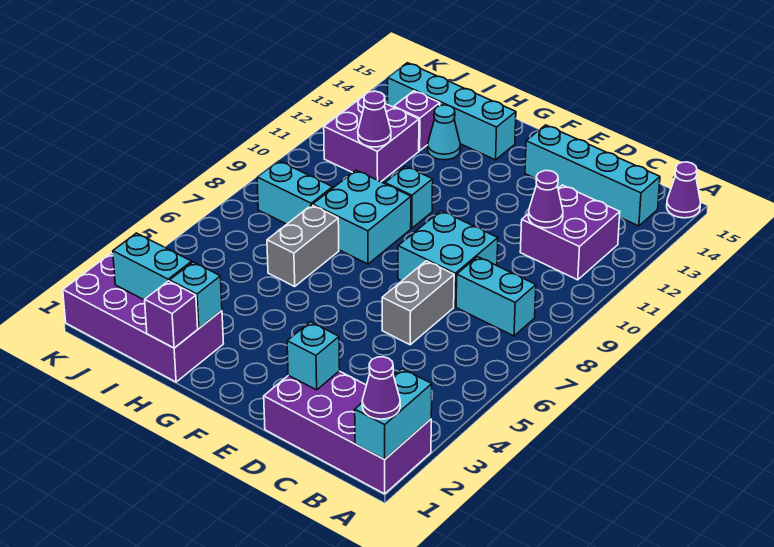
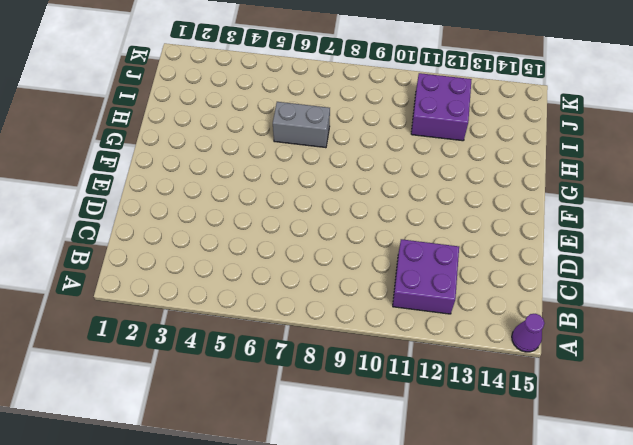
none -> purple brick A1:D2 level 1
none -> cyan brick B8:C8 level 1
none -> cyan brick B14:E14 level 1

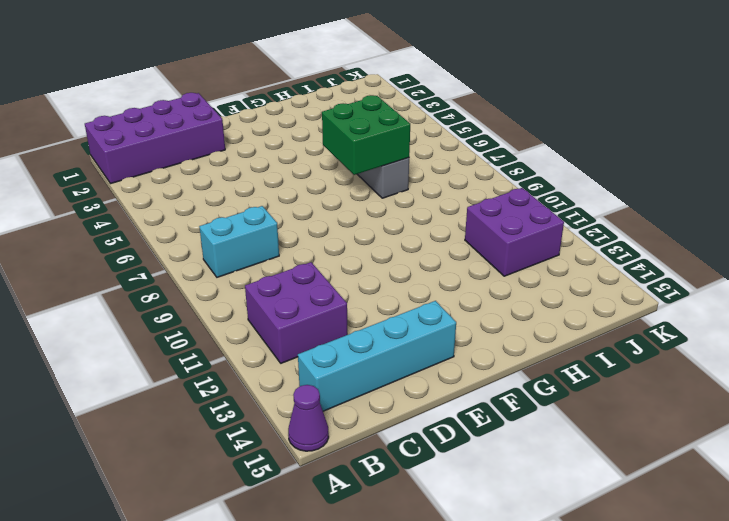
green brick G6:H7 level 2 -> none
none -> grey brick D6:D7 level 1
none -> cyan brick D8:E9 level 1
none -> cyan brick G8:H9 level 1

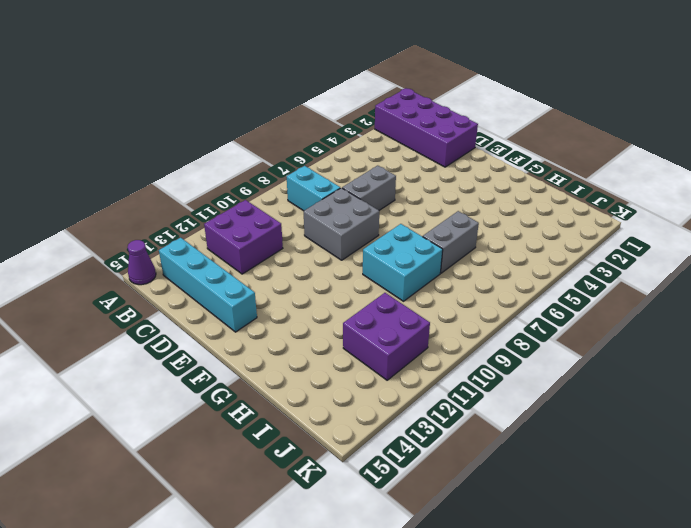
grey brick D8:E9 level 1 -> cyan brick D8:E9 level 1
none -> cyan brick G10 level 1
none -> cyan brick G14:J14 level 1
none -> purple brick H1:K2 level 1

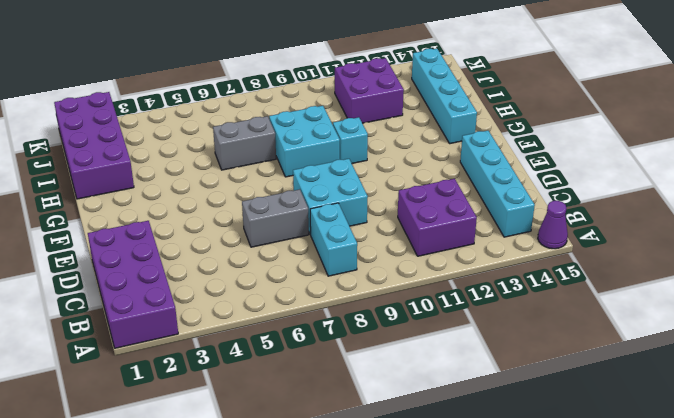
none -> cyan cone H13 level 1
none -> cyan brick I8:J8 level 1
none -> purple brick I13 level 1

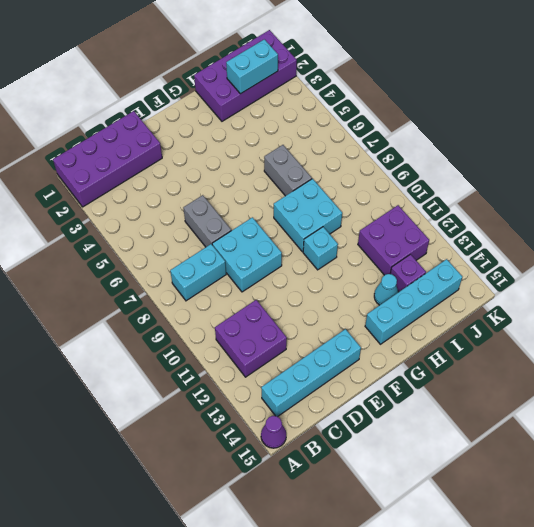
none -> cyan brick I8:J8 level 1
none -> cyan brick A1:A2 level 2
none -> purple cone C11 level 2

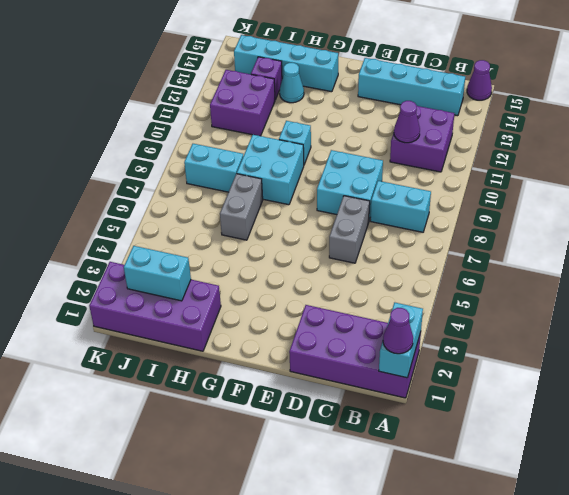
none -> cyan brick D2 level 2
none -> purple brick H1 level 2
none -> cyan brick H2 level 2

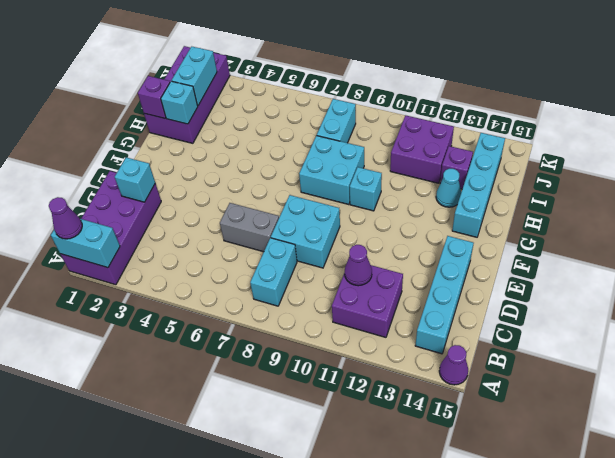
none -> grey brick H6:H7 level 1
none -> purple cone I11 level 2

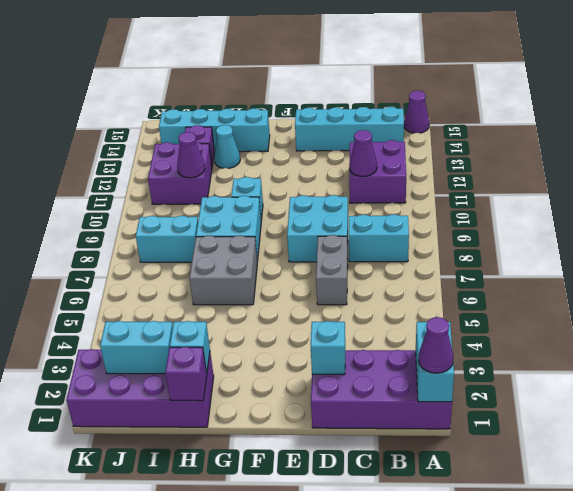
grey brick G6:H7 level 1 -> grey brick H6:H7 level 1

